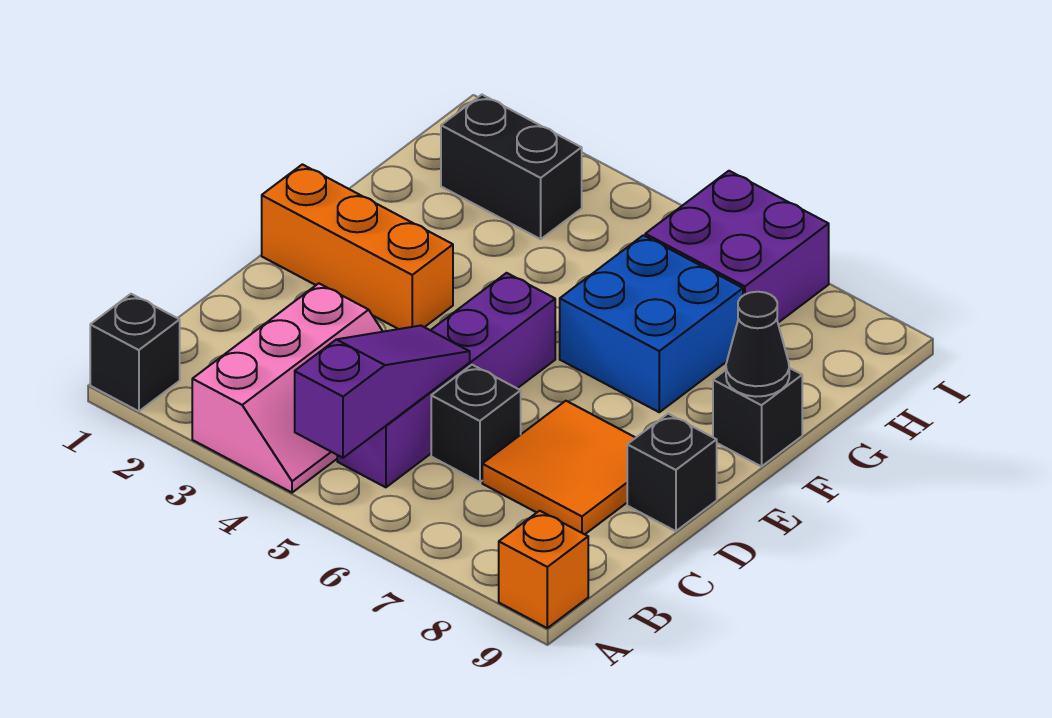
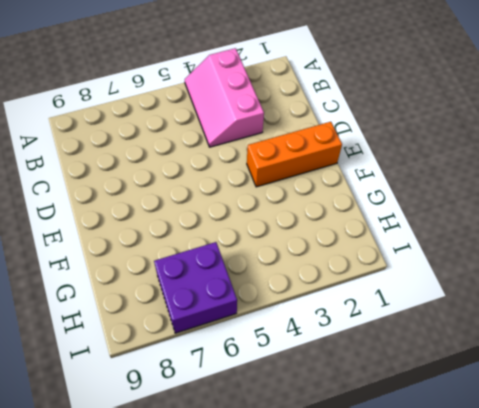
none -> black brick A1 level 1
none -> orange brick A9 level 1
none -> purple brick B5:E5 level 1

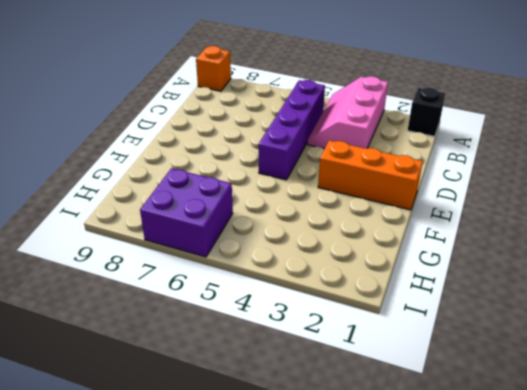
none -> black brick C6 level 1
none -> orange tile C7:D8 level 1
none -> black brick D9 level 1

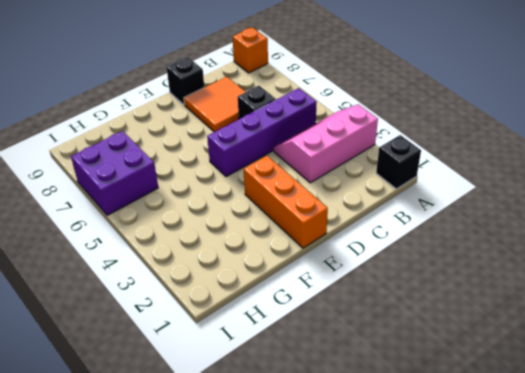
none -> blue brick F6:G7 level 1
none -> black brick F9 level 1
none -> black brick H2:H3 level 1

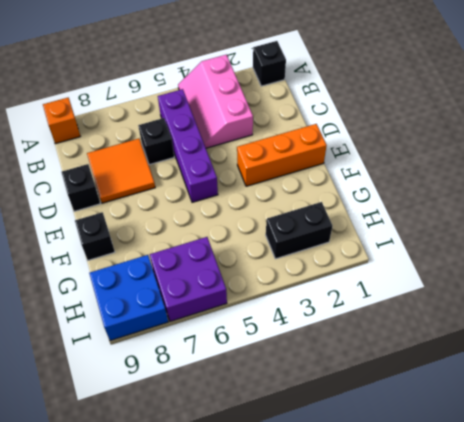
blue brick H8:I9 level 1 -> blue brick F6:G7 level 1
none -> purple slope A5:C5 level 2 top A
none -> black cone F9 level 2

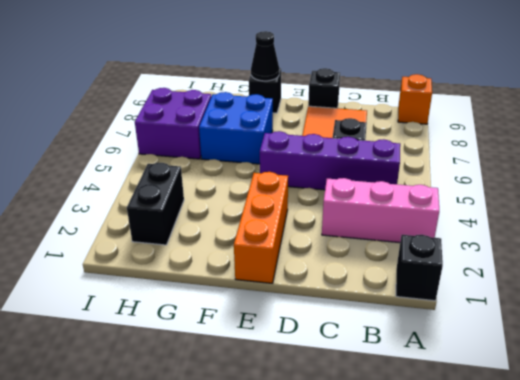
none -> purple slope A5:C5 level 2 top A

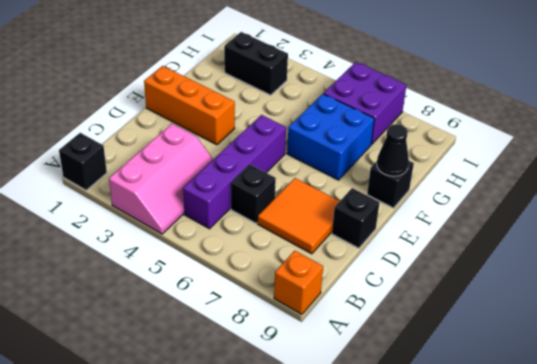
none -> purple slope A5:C5 level 2 top A

